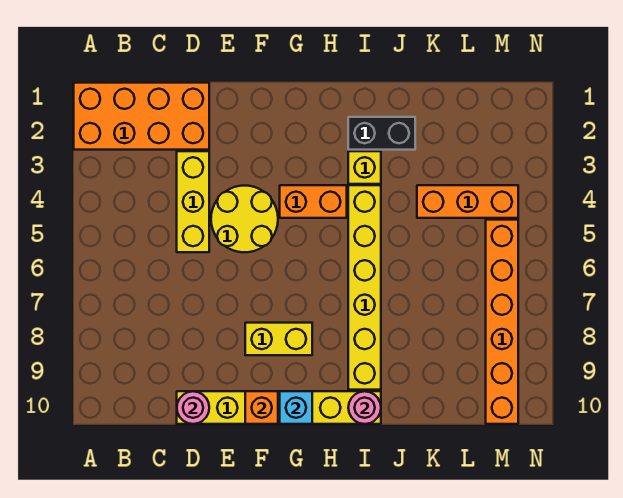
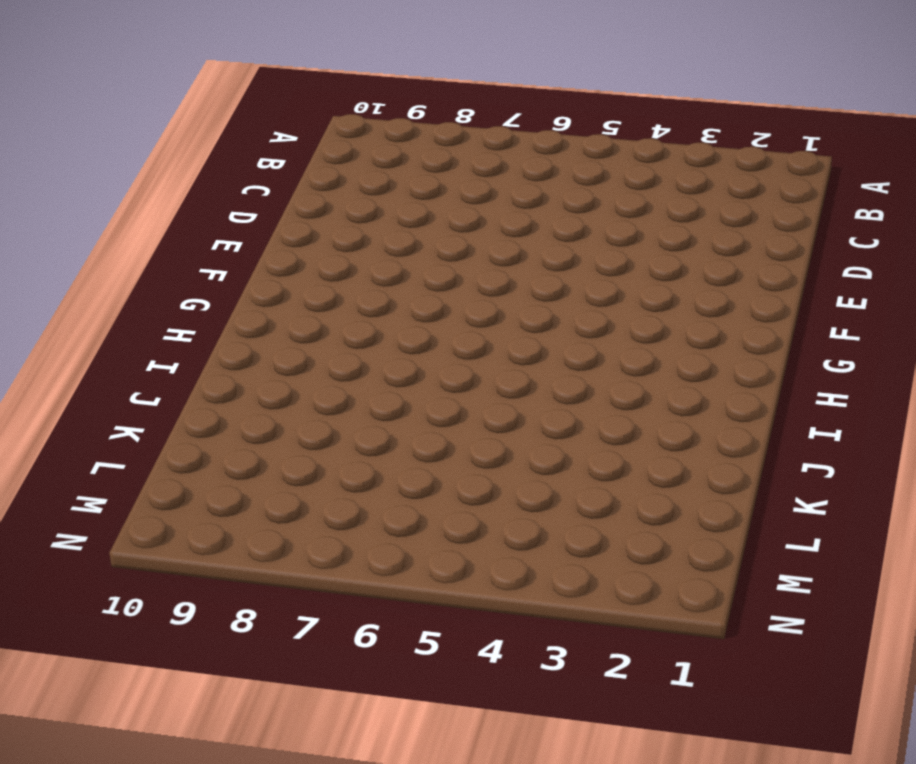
none -> orange brick A1:D2 level 1
none -> yellow brick D3:D5 level 1
none -> yellow brick D10:I10 level 1

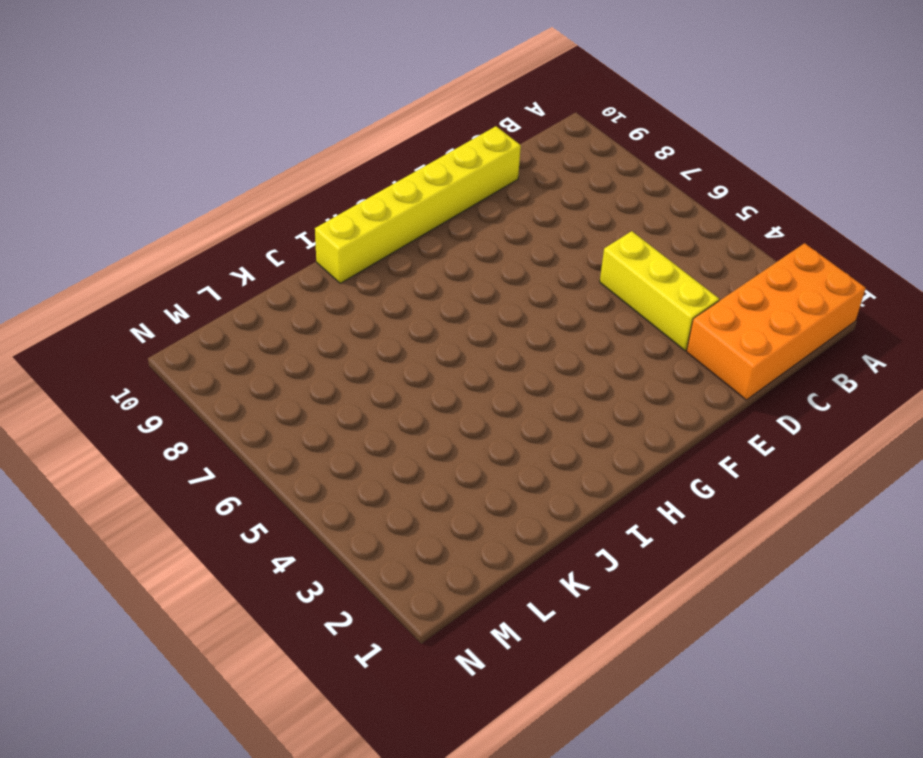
none -> yellow round brick E4:F5 level 1
none -> yellow brick F8:G8 level 1
none -> orange brick G4:H4 level 1

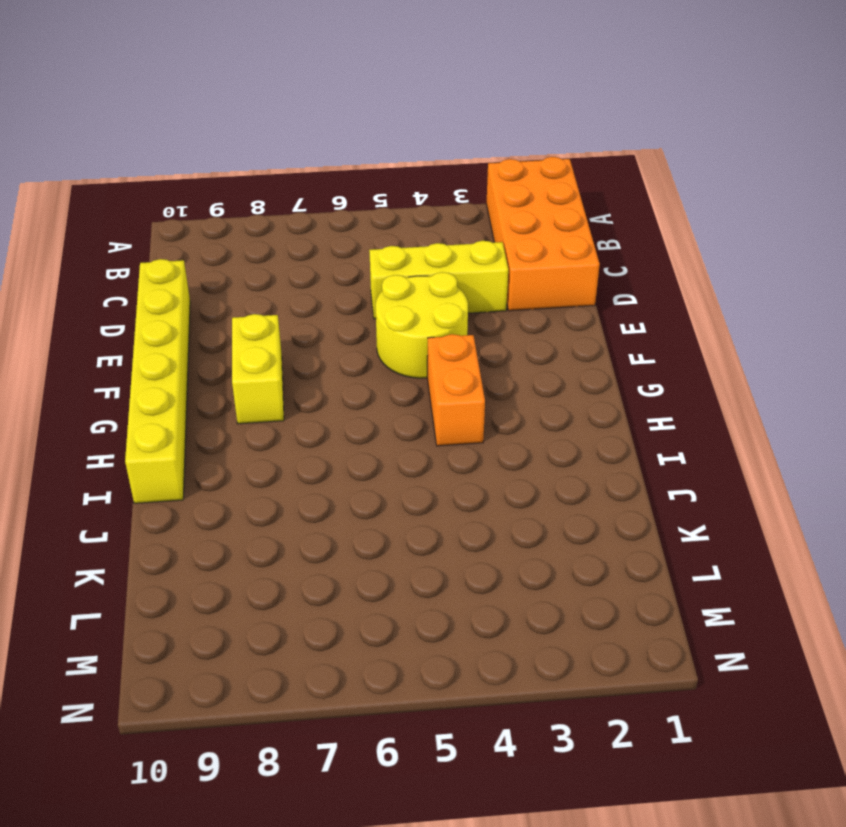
none -> black brick I2:J2 level 1
none -> yellow brick I3 level 1
none -> yellow brick I4:I9 level 1

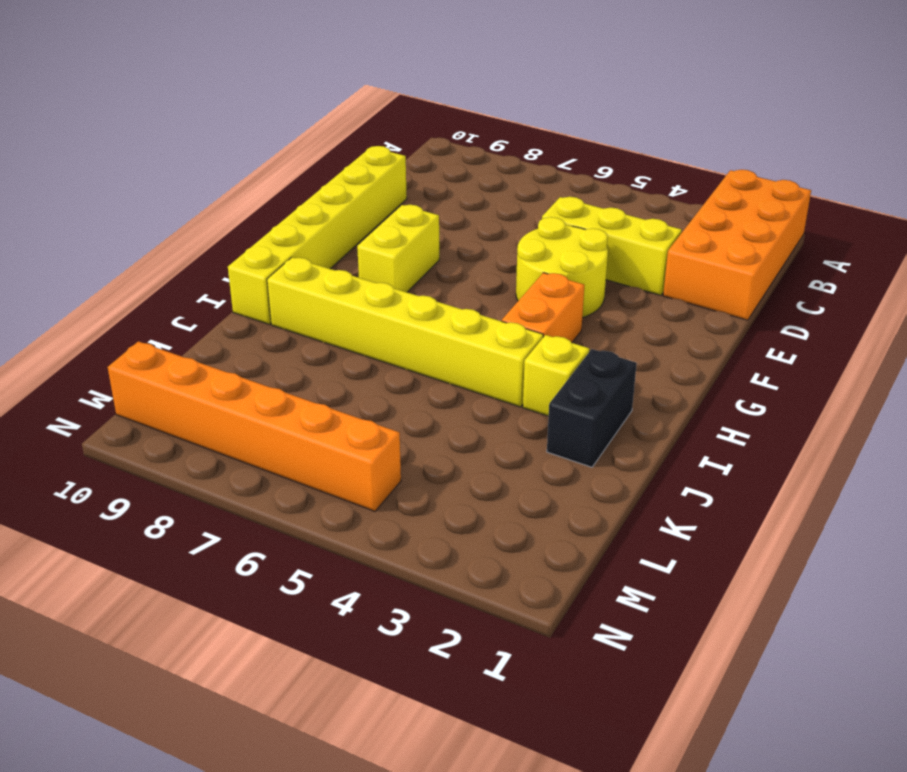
none -> orange brick K4:M4 level 1
none -> pink round brick D10 level 2
none -> orange brick F10 level 2

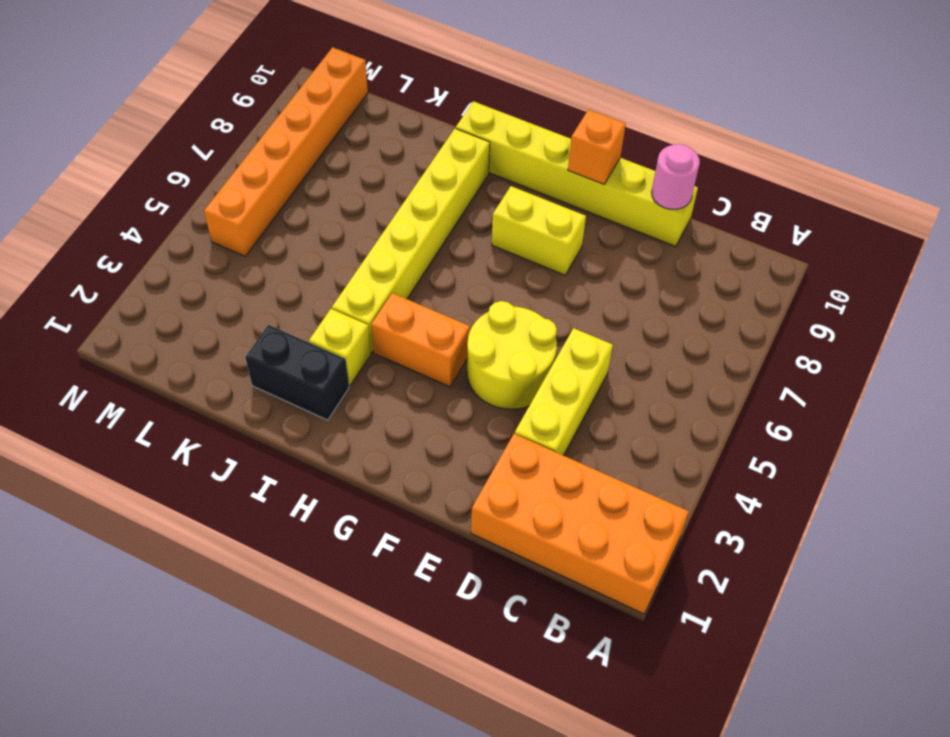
none -> orange brick K4:M4 level 1
none -> cyan brick G10 level 2
none -> pink round brick I10 level 2

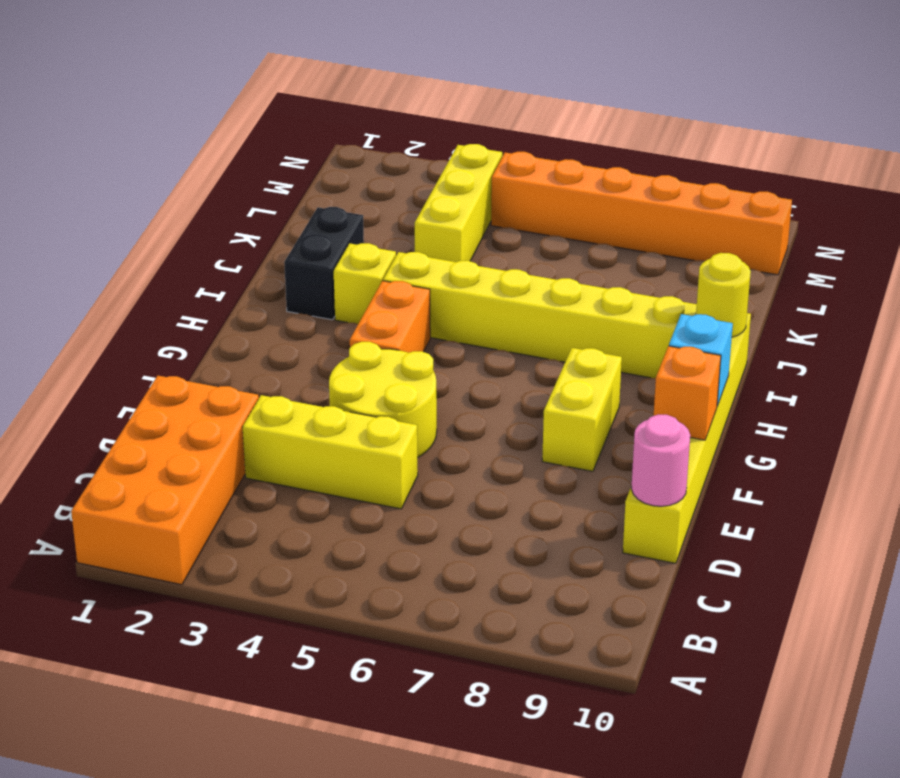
yellow round brick I10 level 2 -> pink round brick I10 level 2
yellow brick K4:M4 level 1 -> orange brick K4:M4 level 1

